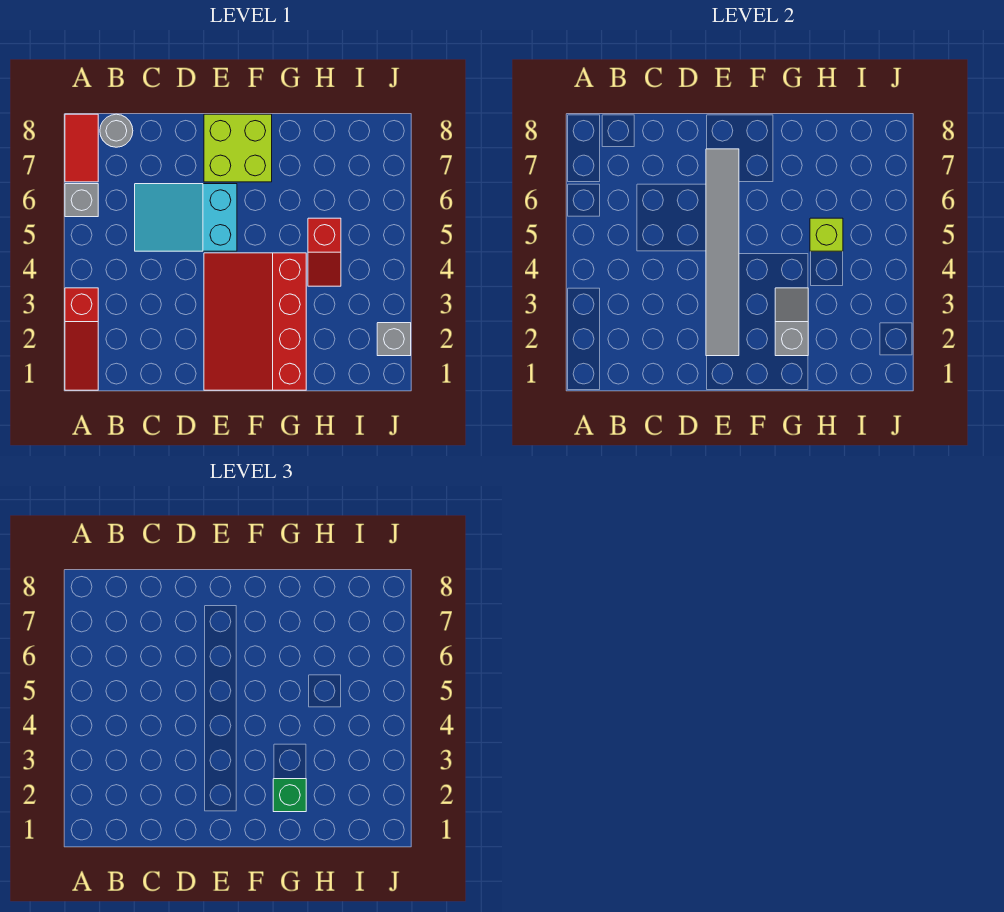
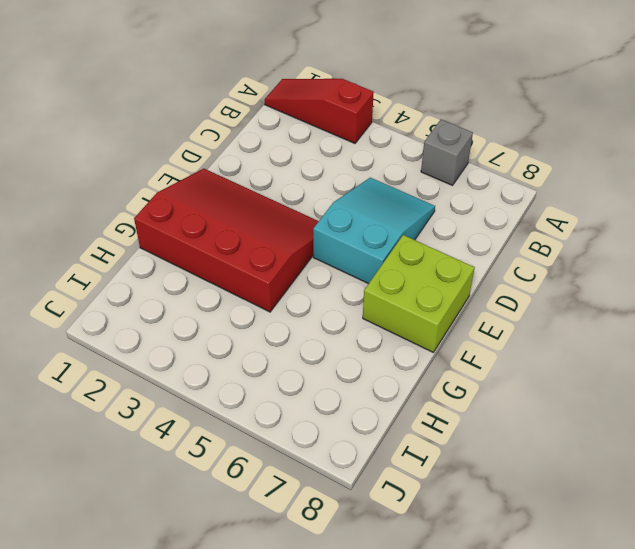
none -> red tile A7:A8 level 1
none -> grey round brick B8 level 1
none -> red slope H4:H5 level 1 top 5

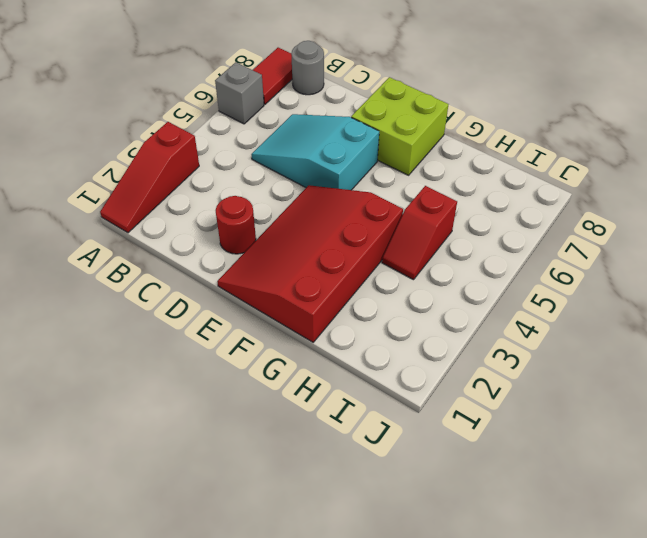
red round brick D2 level 1 -> none
none -> grey brick J2 level 1
none -> grey tile E2:E7 level 2
none -> grey slope G2:G3 level 2 top 2

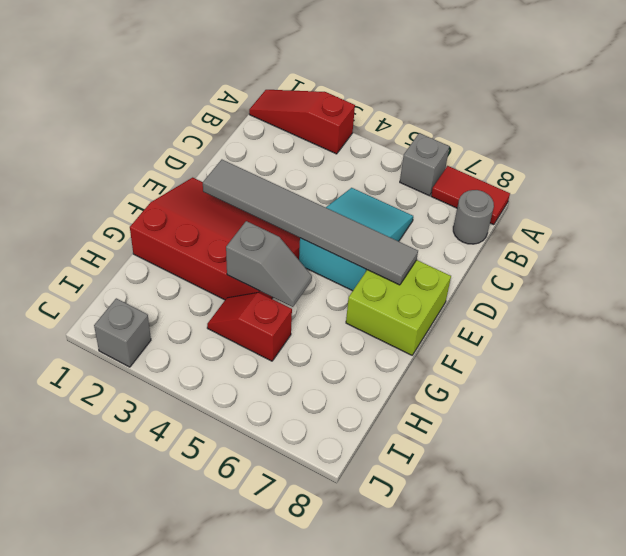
grey slope G4:G5 level 2 top 4 -> grey slope G2:G3 level 2 top 2
none -> lime brick H5 level 2
none -> green brick G2 level 3

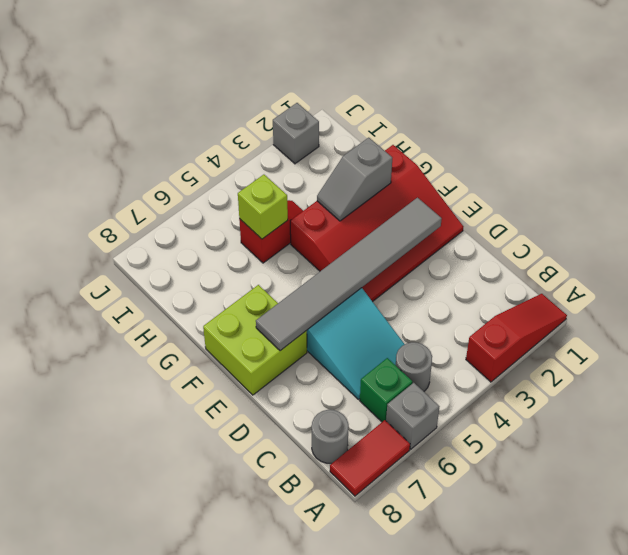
grey round brick B5 level 1 -> none
green brick B6 level 1 -> green brick G2 level 3

